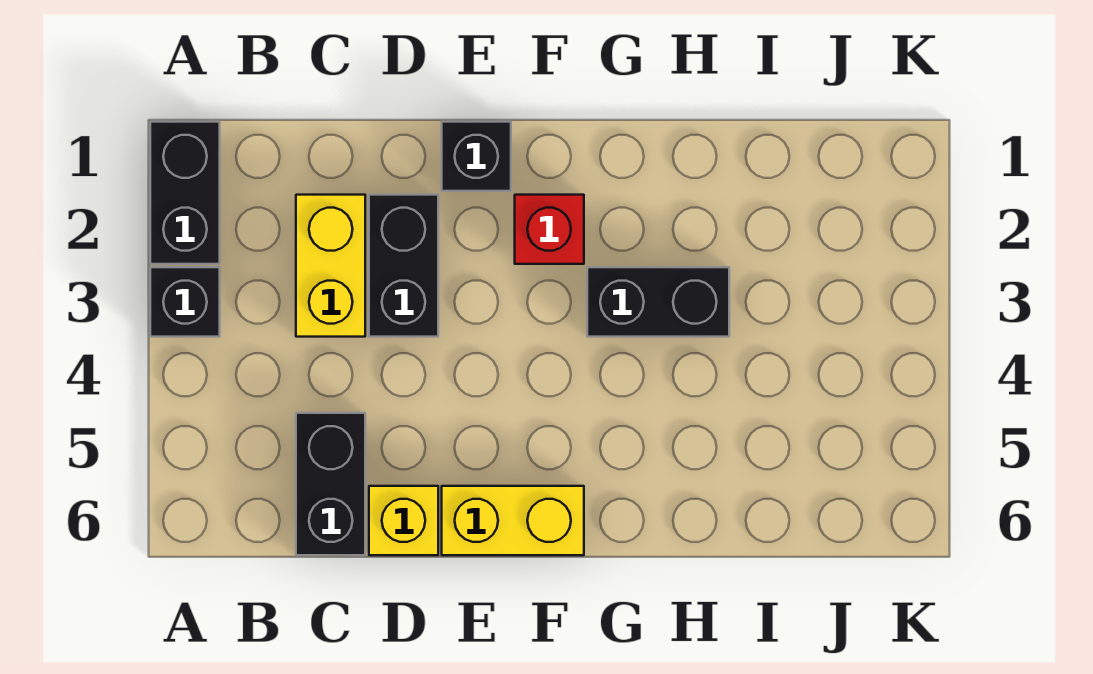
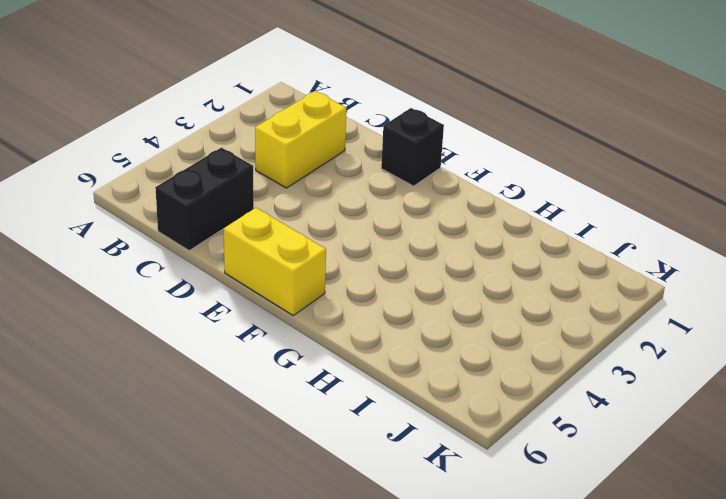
none -> black brick A1:A2 level 1
none -> black brick A3 level 1

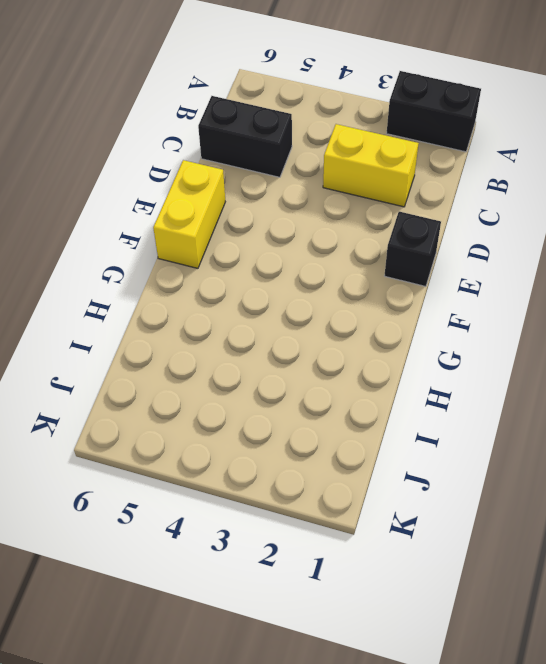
none -> black brick A3 level 1
none -> black brick D2:D3 level 1

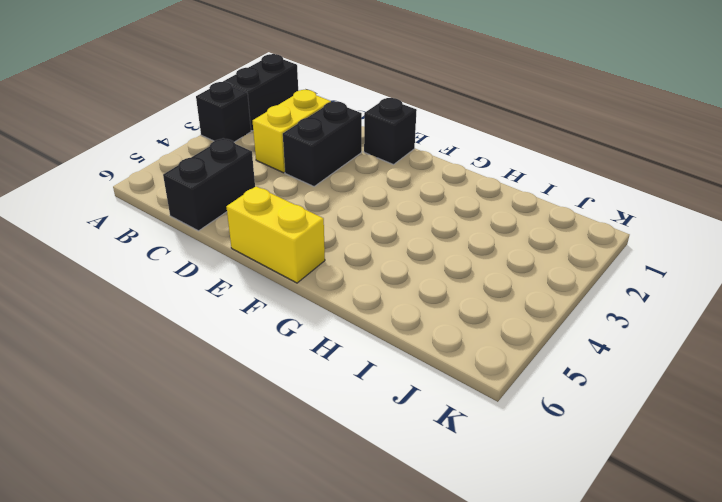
none -> yellow brick D6 level 1
none -> red brick F2 level 1

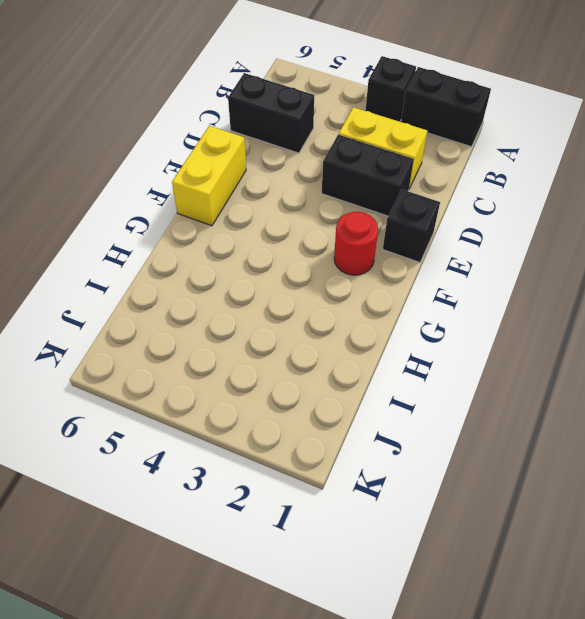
red round brick F2 level 1 -> red brick F2 level 1
none -> yellow brick D6 level 1
none -> black brick G3:H3 level 1

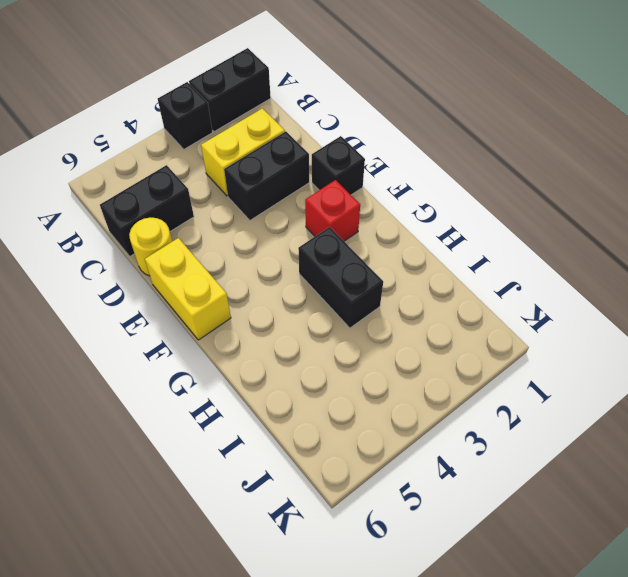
yellow round brick D6 level 1 -> yellow brick D6 level 1

